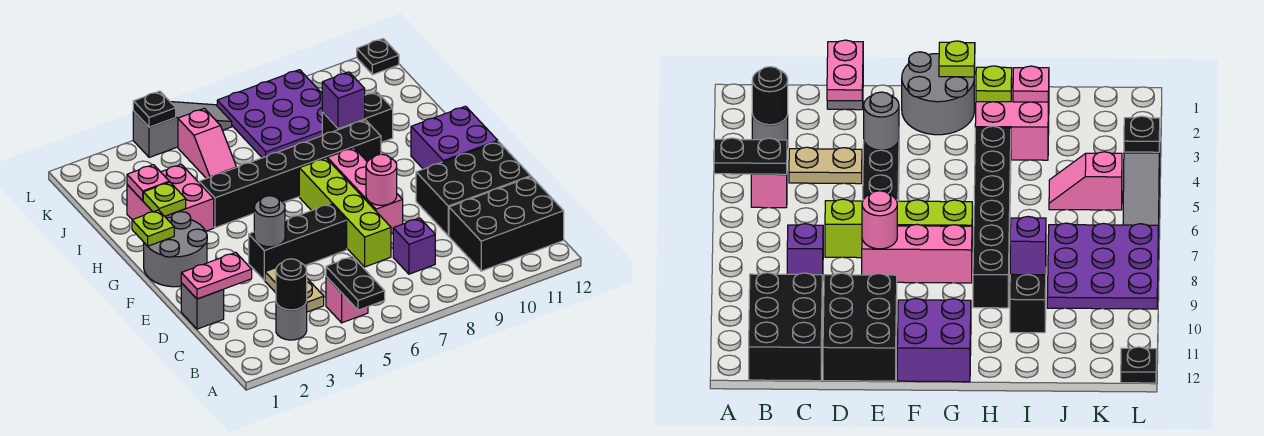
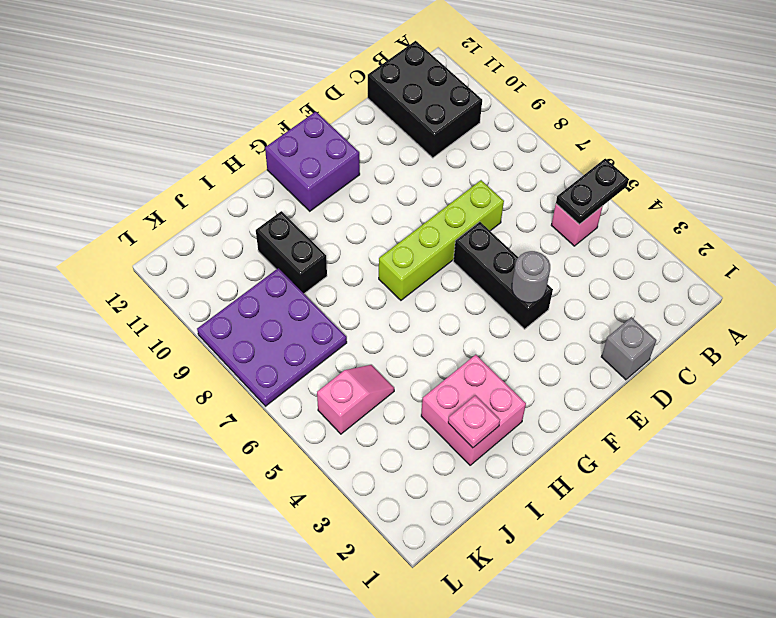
none -> grey round brick B3 level 1
none -> tan plate C4:D4 level 1
none -> purple brick C8 level 1

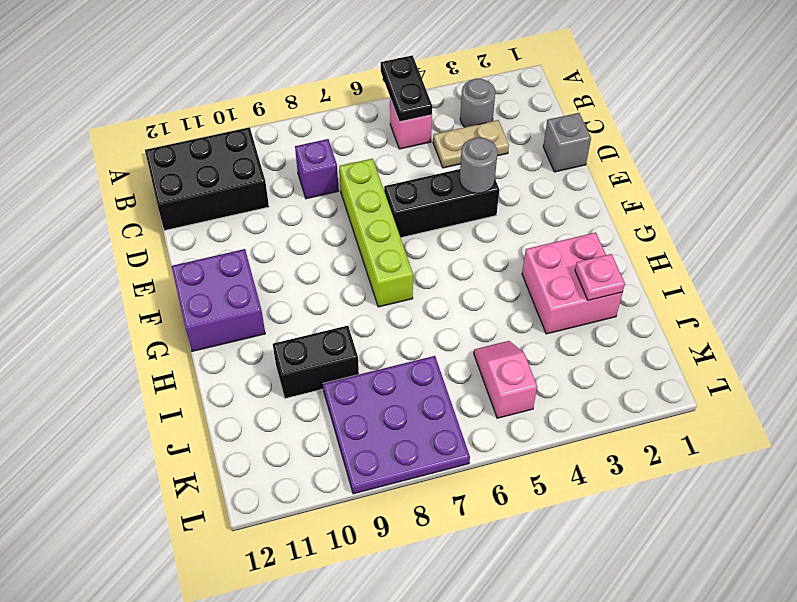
tan plate C3:C4 level 1 -> tan plate C4:D4 level 1
none -> black brick D10:E12 level 1
none -> pink brick E8:G8 level 1
none -> grey round brick F1:G2 level 1

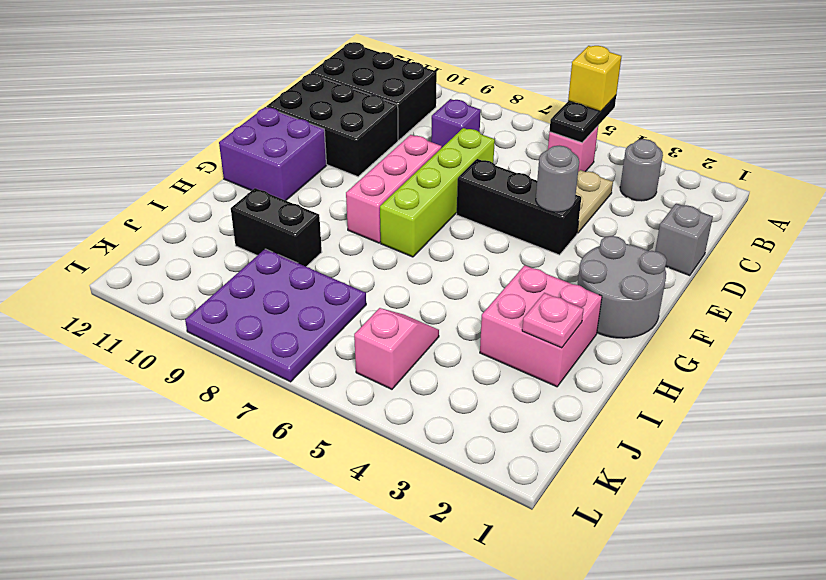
yellow brick A5 level 3 -> none
none -> black brick H4:H9 level 1
none -> grey slope L4:L6 level 1 top 4
none -> black plate L12 level 1

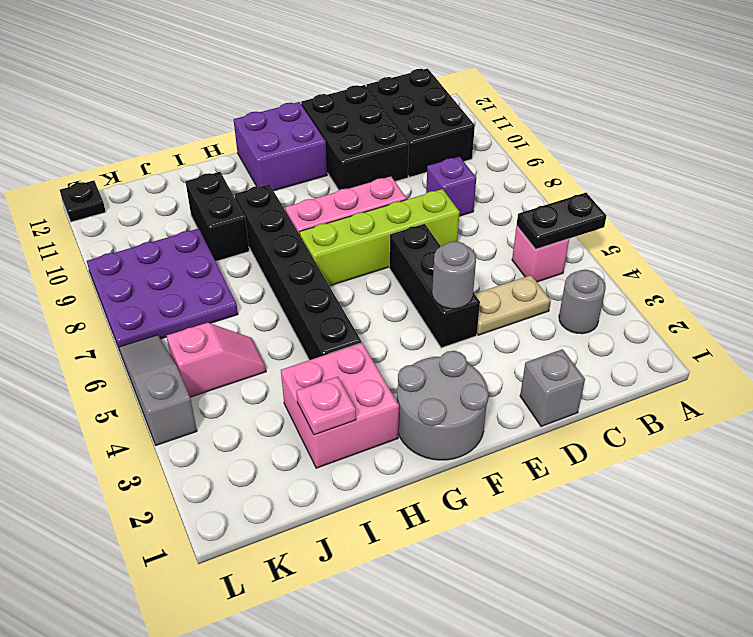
none -> black round brick B3 level 2
none -> pink plate D1:D2 level 2
none -> pink round brick E8 level 2

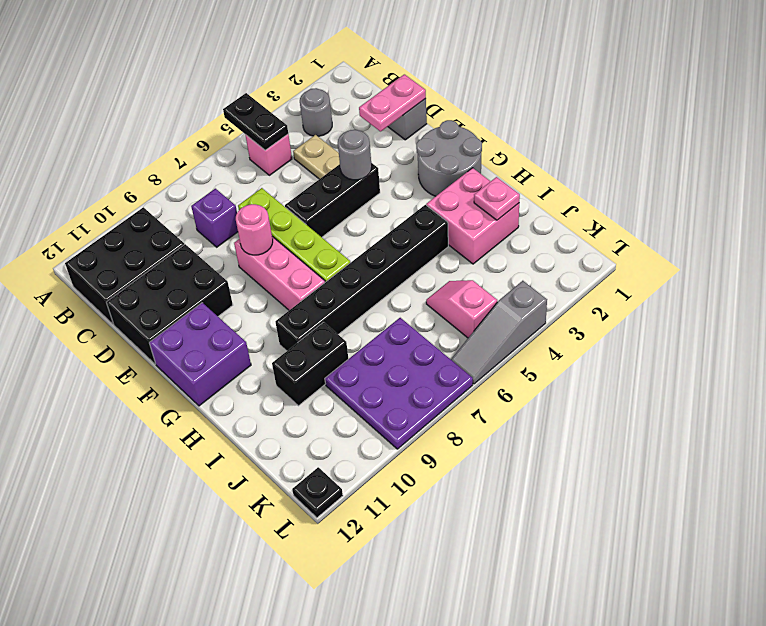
none -> black round brick B3 level 2
none -> lime plate G1 level 2
none -> lime plate H2 level 2

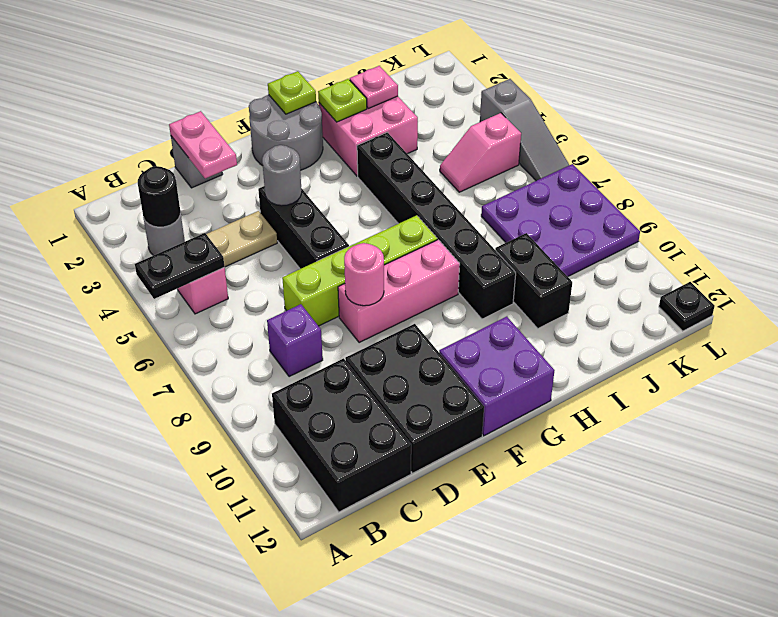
none -> purple brick I9 level 2
none -> black plate L4 level 2

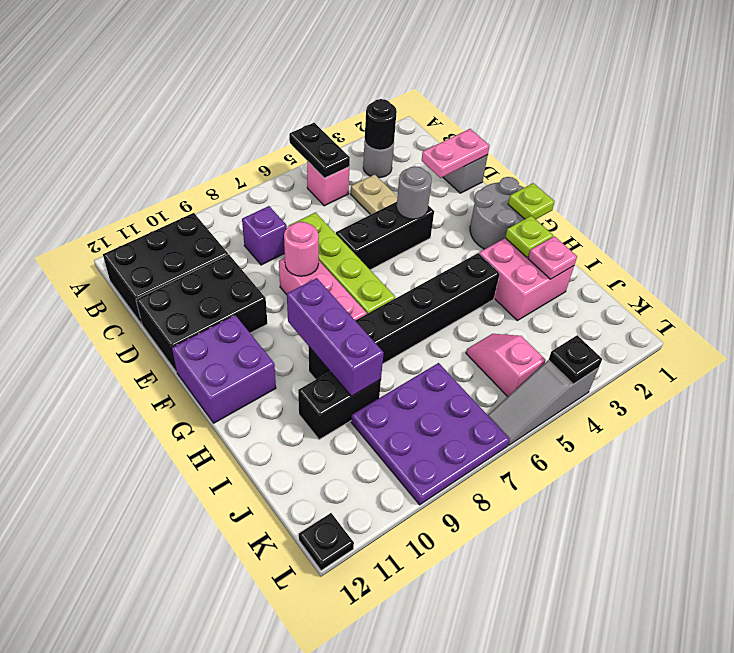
purple brick G9:I9 level 2 -> purple brick I9 level 2

